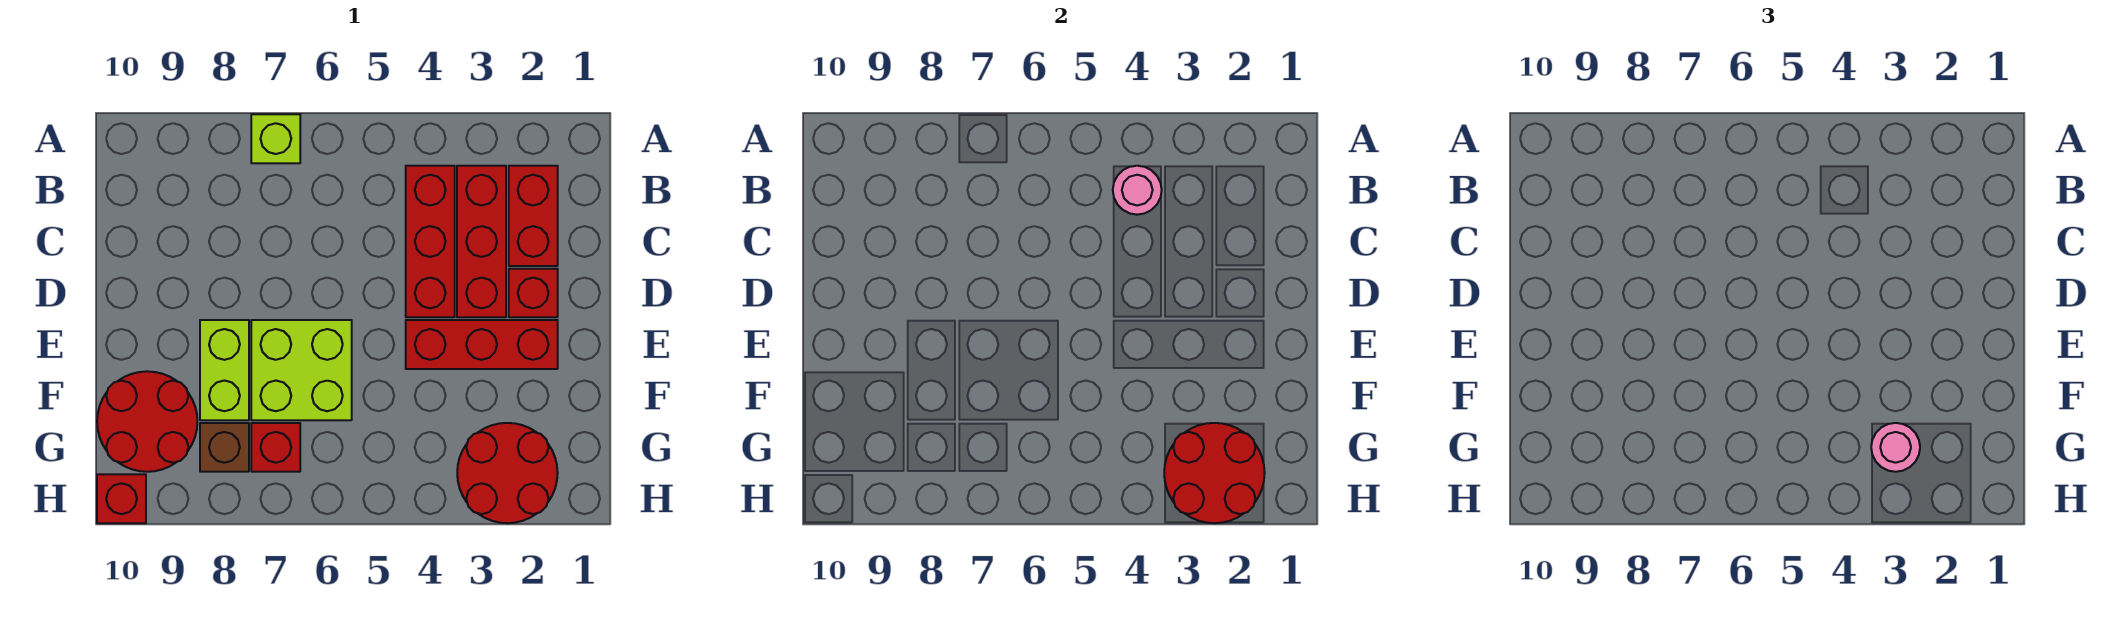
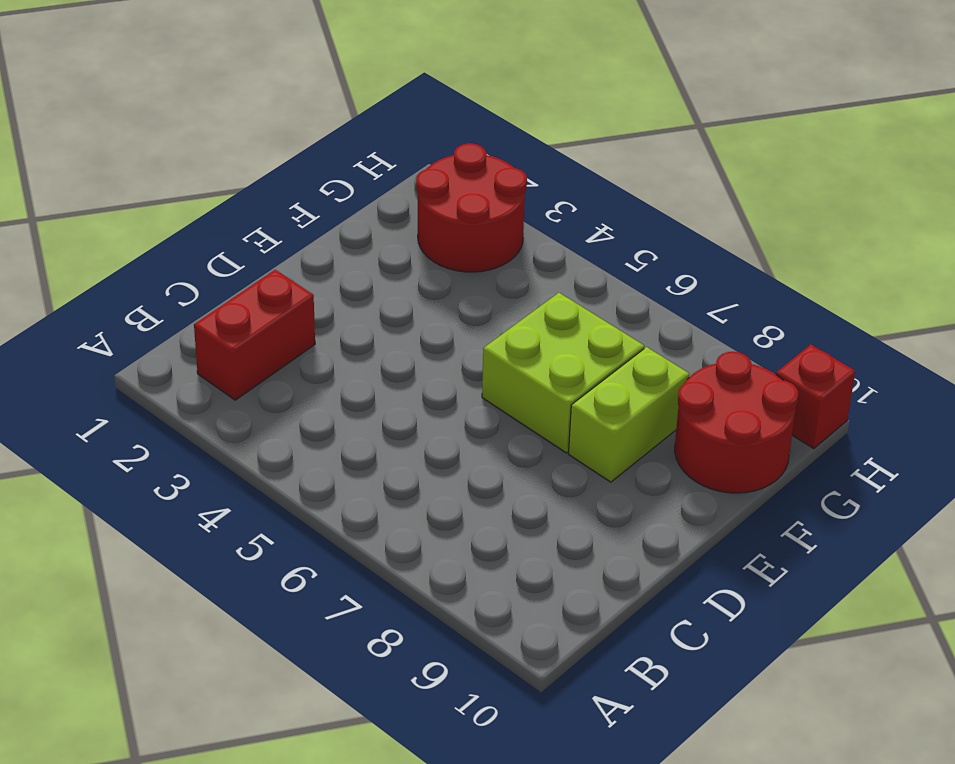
none -> lime brick A7 level 1
none -> red brick B3:D3 level 1
none -> red brick B4:D4 level 1

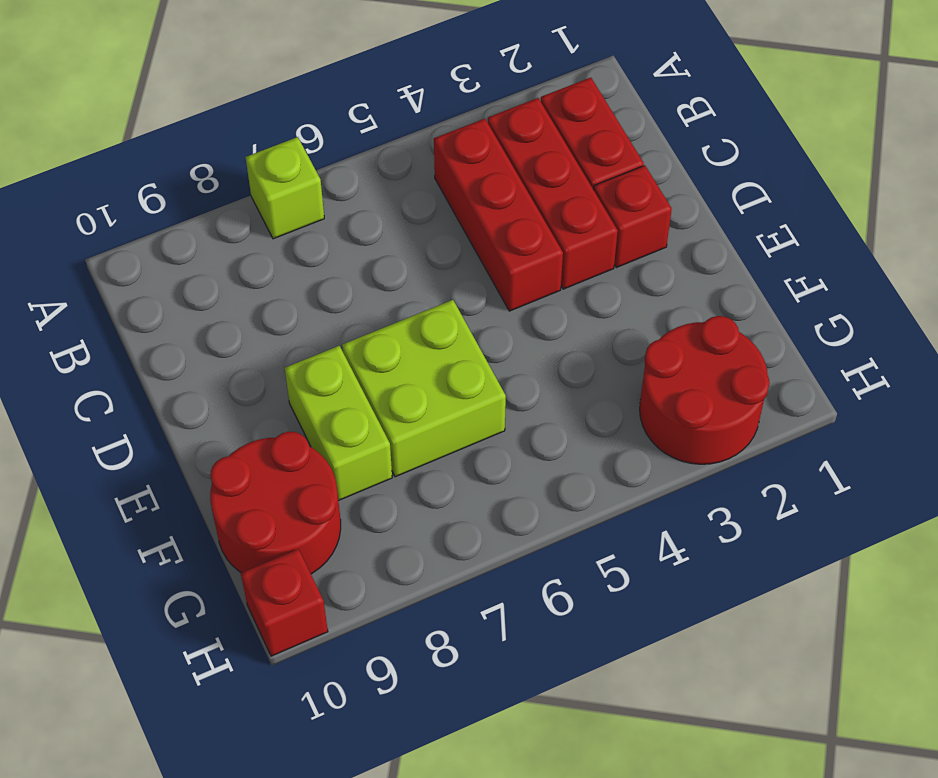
none -> red brick E2:E4 level 1
none -> red brick G7 level 1
none -> brown brick G8 level 1

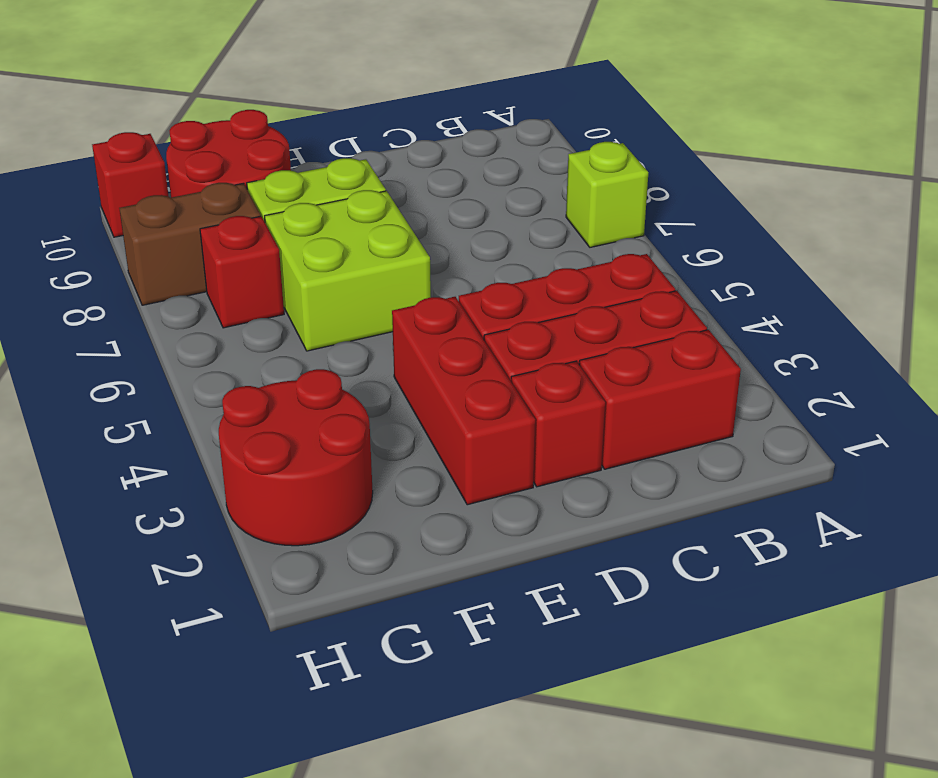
brown brick G8:H8 level 1 -> brown brick G8 level 1
none -> pink round brick B4 level 2
none -> red round brick G2:H3 level 2
none -> pink round brick G3 level 3

